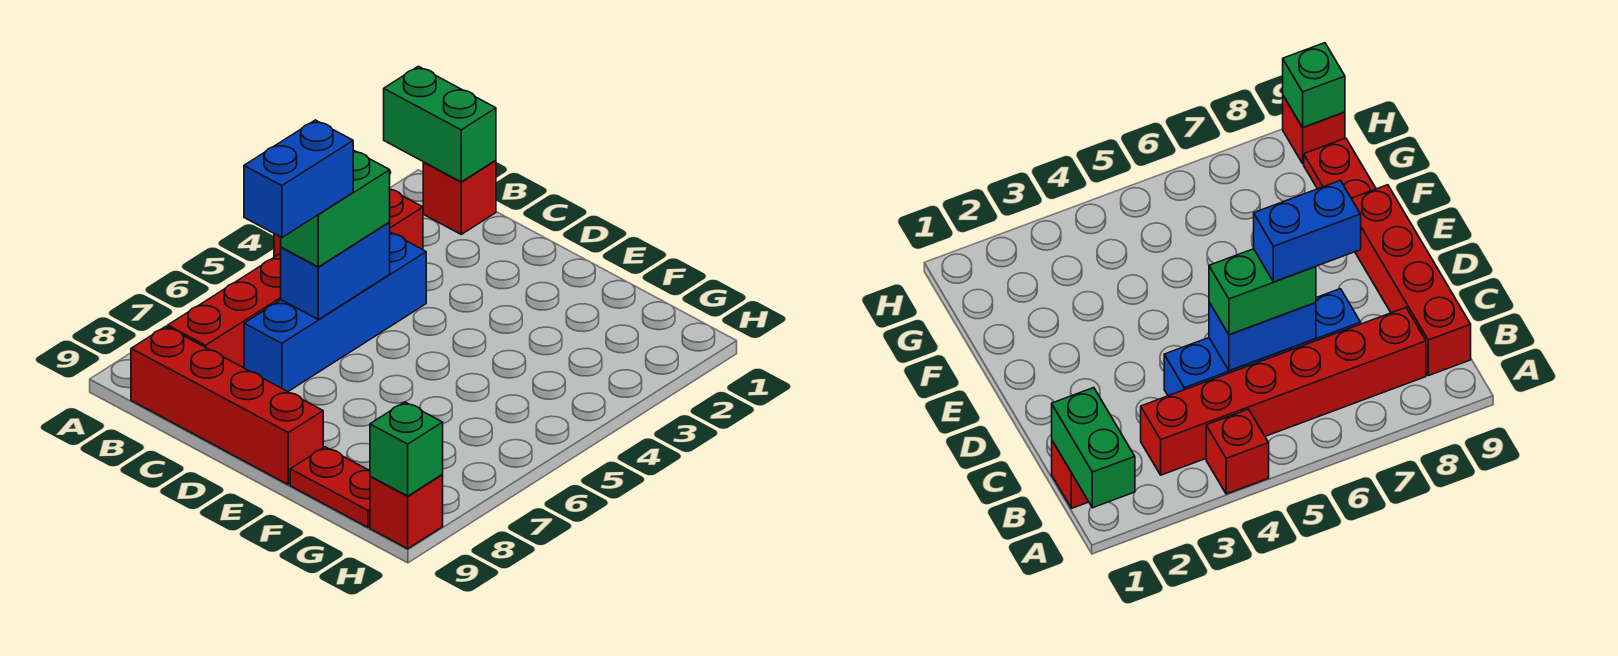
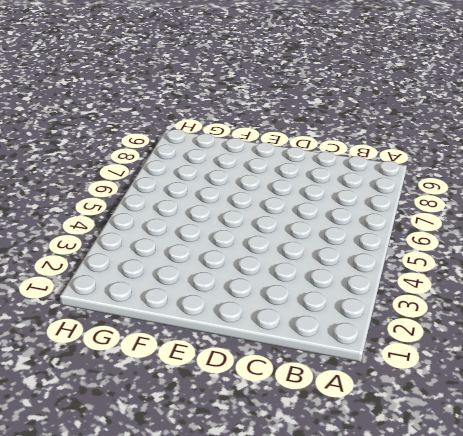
none -> red brick A4 level 1
none -> red brick B1 level 1
none -> red brick B3:B8 level 1

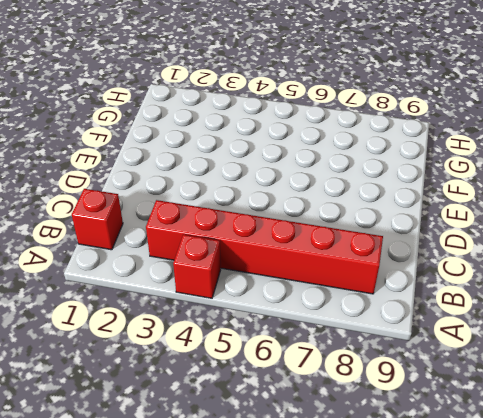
none -> red brick B9:E9 level 1
none -> blue brick C4:C7 level 1
none -> red plate F9:G9 level 1

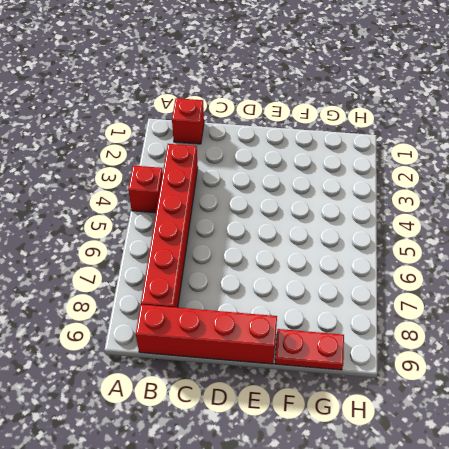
none -> blue brick C4:C7 level 1
none -> red brick H9 level 1
none -> green brick A1:B1 level 2

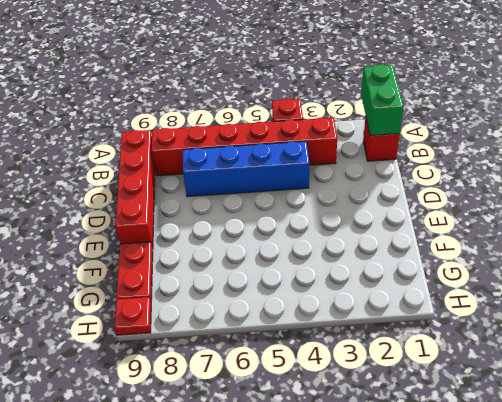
red plate H9 level 1 -> red brick H9 level 1
none -> blue brick C5:C6 level 2
none -> green brick H9 level 2
none -> green brick C5:C6 level 3

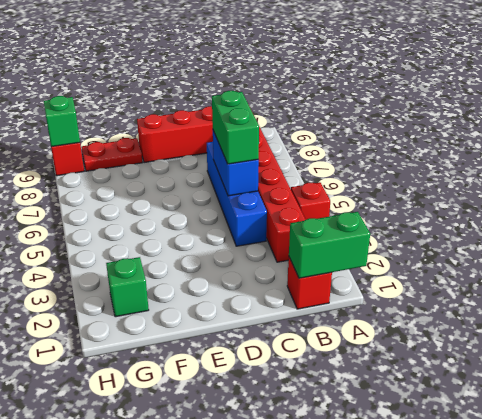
green brick G2 level 1 -> none
none -> blue brick C6:C7 level 4

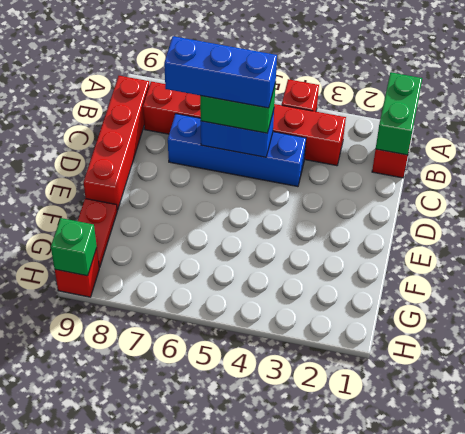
blue brick C5:C7 level 4 -> blue brick C6:C7 level 4

